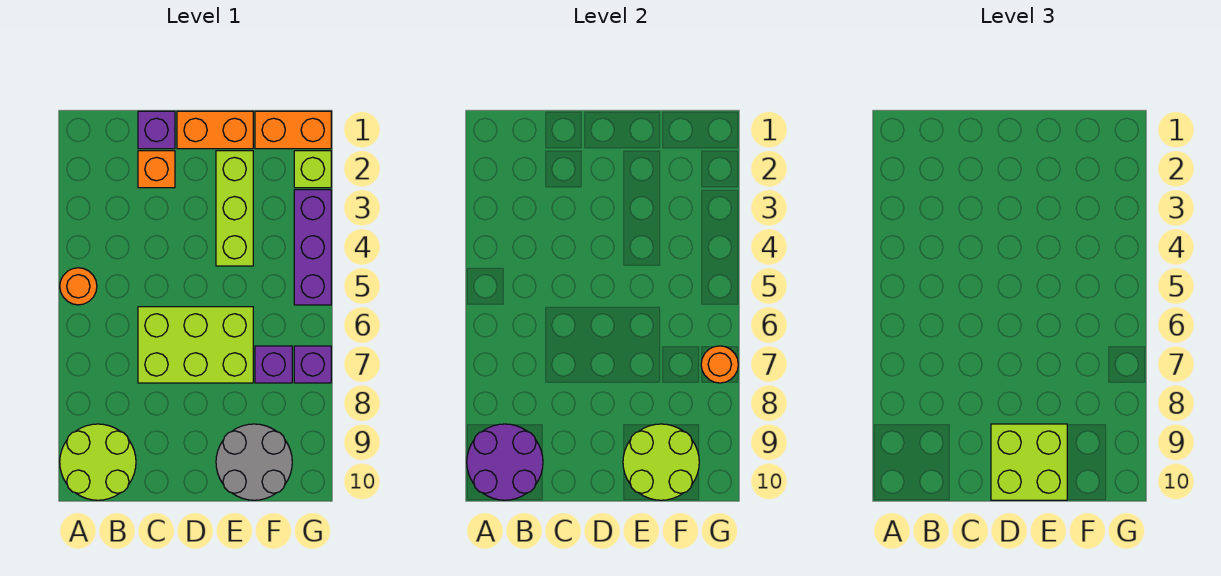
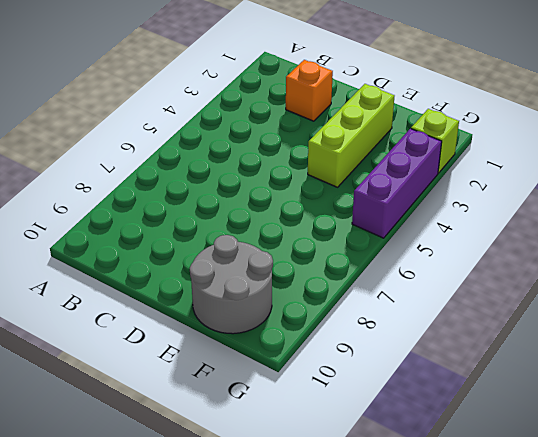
none -> orange round brick A5 level 1
none -> lime round brick A9:B10 level 1
none -> purple brick C1 level 1

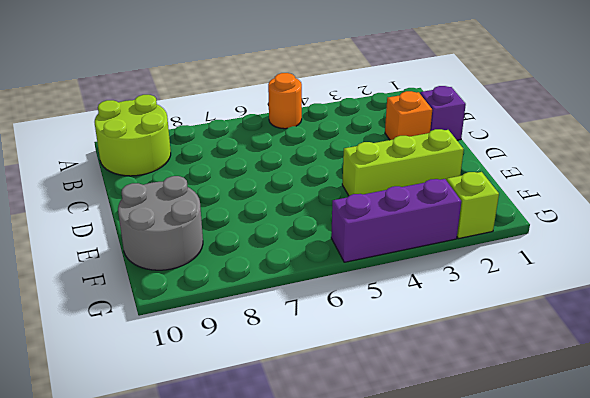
none -> lime brick C6:E7 level 1
none -> orange brick D1:E1 level 1
none -> orange brick F1:G1 level 1

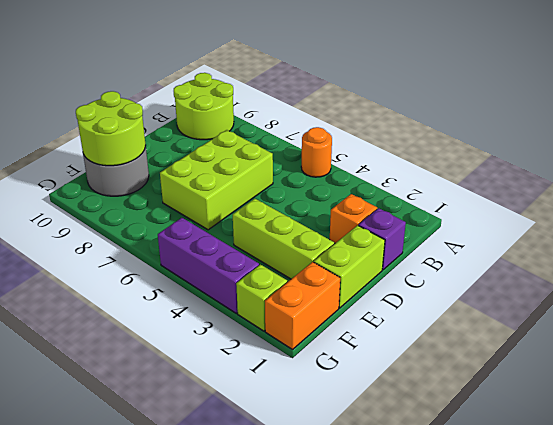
lime brick D1:E1 level 1 -> orange brick D1:E1 level 1
none -> purple brick F7 level 1
none -> purple brick G7 level 1
none -> purple round brick A9:B10 level 2

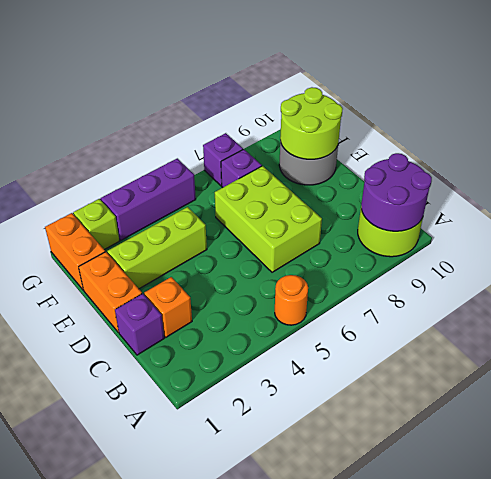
none -> orange round brick G7 level 2
none -> lime brick D9:E10 level 3

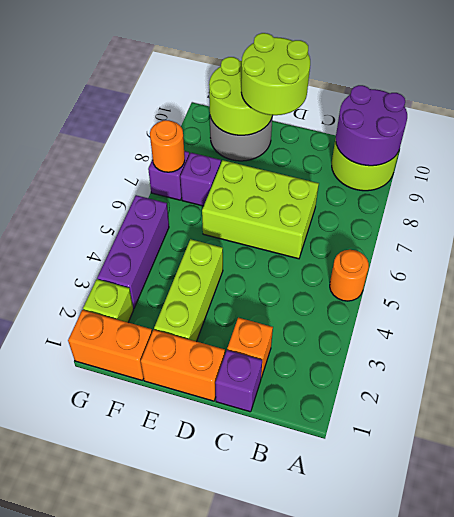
lime round brick D9:E10 level 3 -> lime brick D9:E10 level 3

